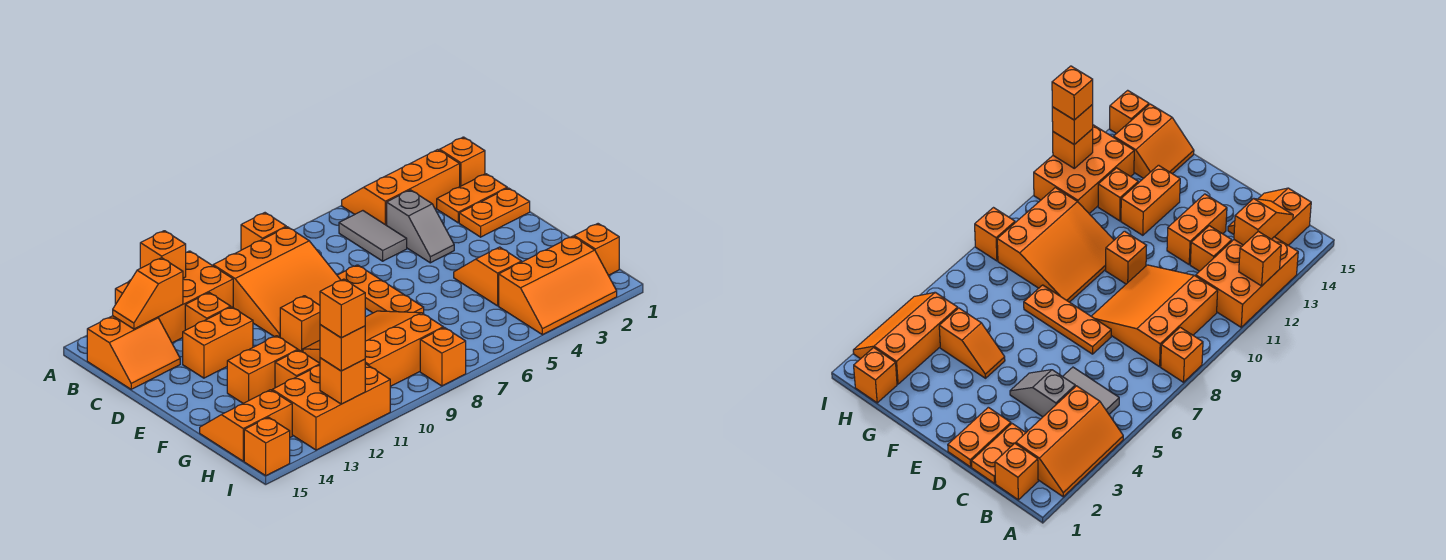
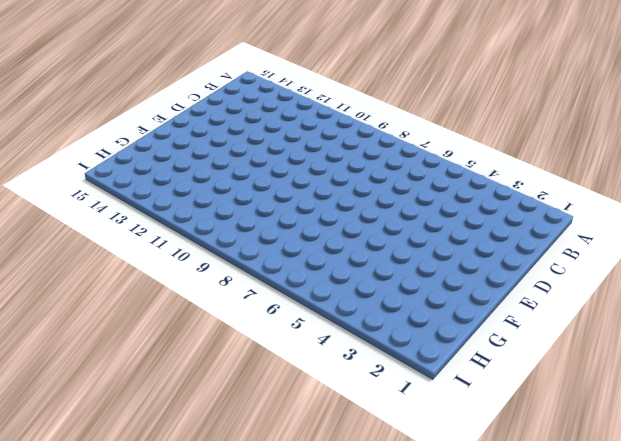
none -> orange slope A2:B4 level 1 top B
none -> orange brick A8 level 1
none -> orange brick A11:B13 level 1

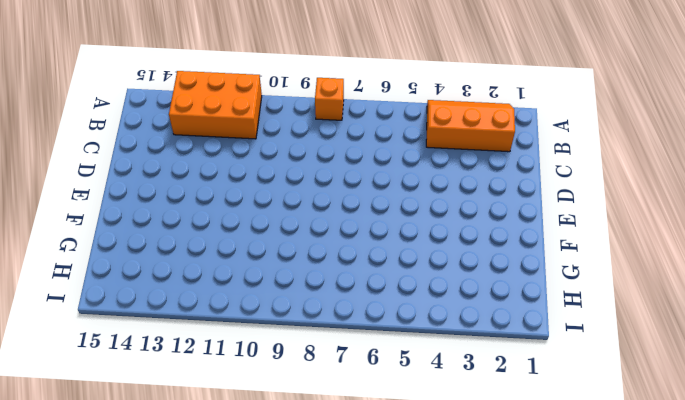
none -> orange brick B1 level 1
none -> grey tile B5:C5 level 1
none -> orange slope B8:D10 level 1 top B

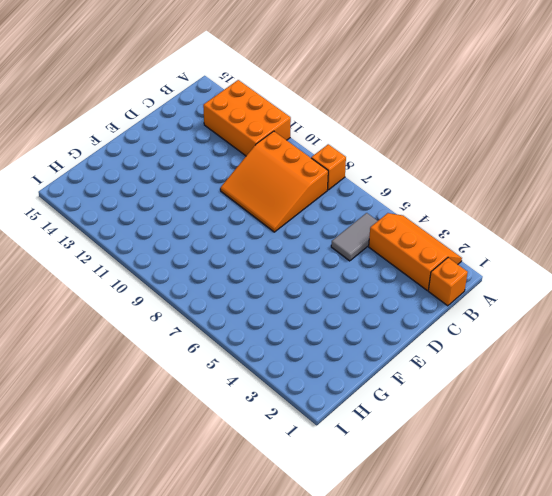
none -> orange slope B14:C15 level 1 top B
none -> orange plate C1:C2 level 1
none -> grey slope C4:D4 level 1 top C

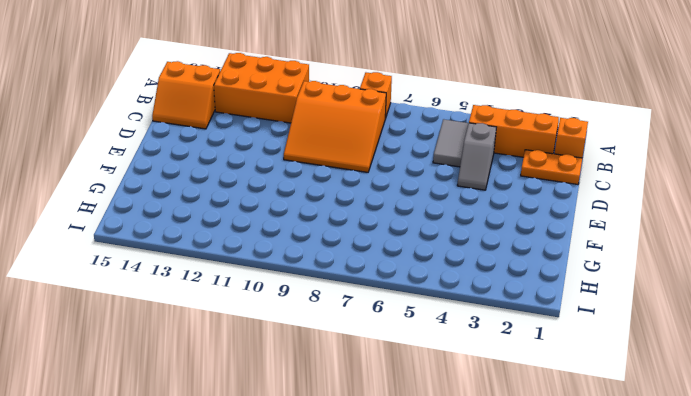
none -> orange brick C12 level 1
none -> orange plate D1:D2 level 1
none -> orange plate D7:F7 level 1

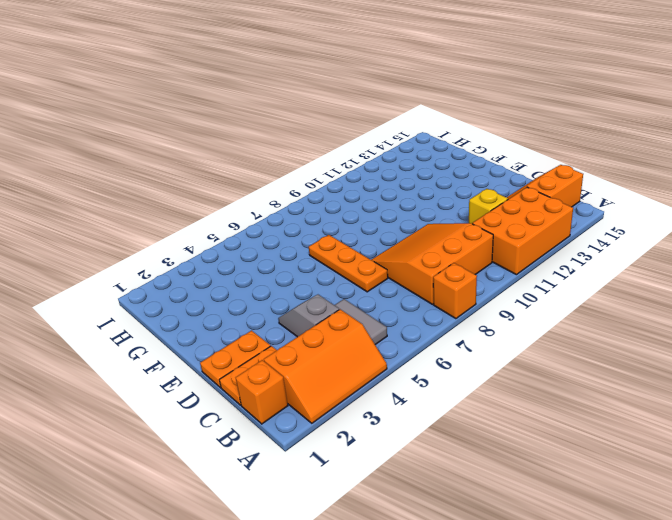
yellow brick C12 level 1 -> orange brick C12 level 1
none -> orange brick D12:D13 level 1
none -> orange brick E10 level 1
none -> orange slope F4:G4 level 1 top G

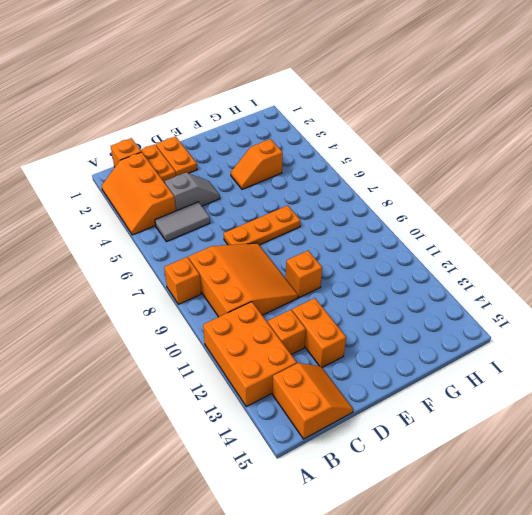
none -> orange slope F8:H10 level 1 top H
none -> orange brick F12:F13 level 1
none -> orange brick G12 level 1

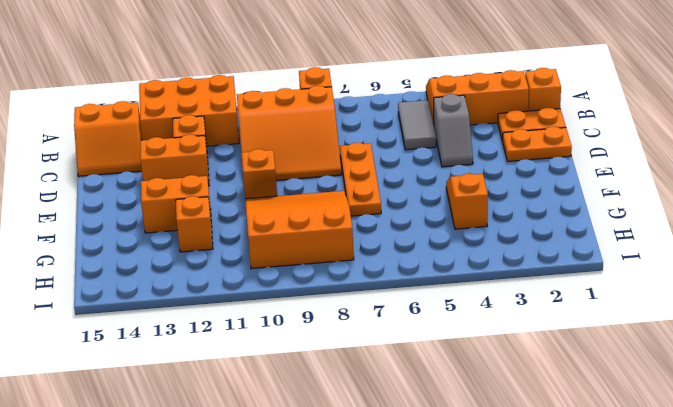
none -> orange slope G14:H15 level 1 top H
none -> orange brick H1 level 1
none -> orange slope H2:I4 level 1 top H

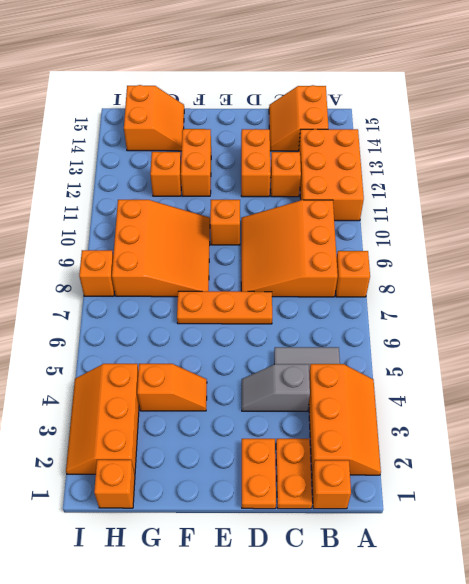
none -> orange brick H11:I13 level 1
none -> orange brick I15 level 1
none -> orange brick A12 level 2

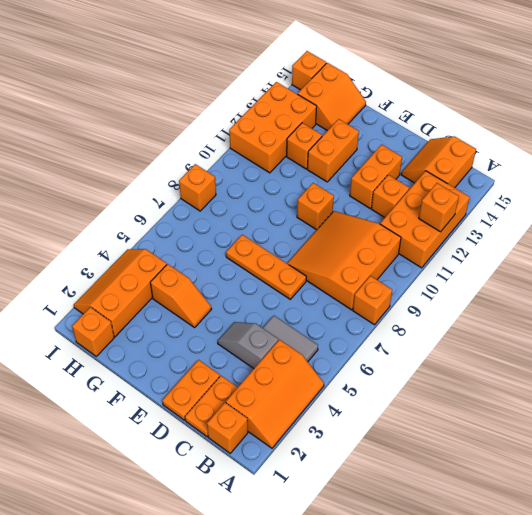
none -> orange slope F8:H10 level 1 top H
none -> orange slope B13:B14 level 2 top 13
none -> orange brick I12 level 2

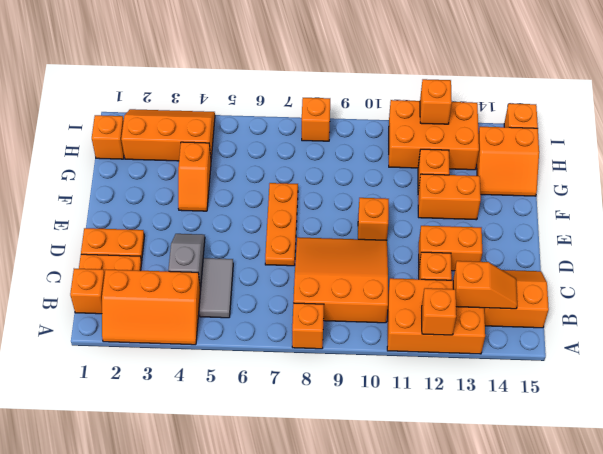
none -> orange slope F8:H10 level 1 top H
none -> orange brick I12 level 3
none -> orange brick I12 level 4

